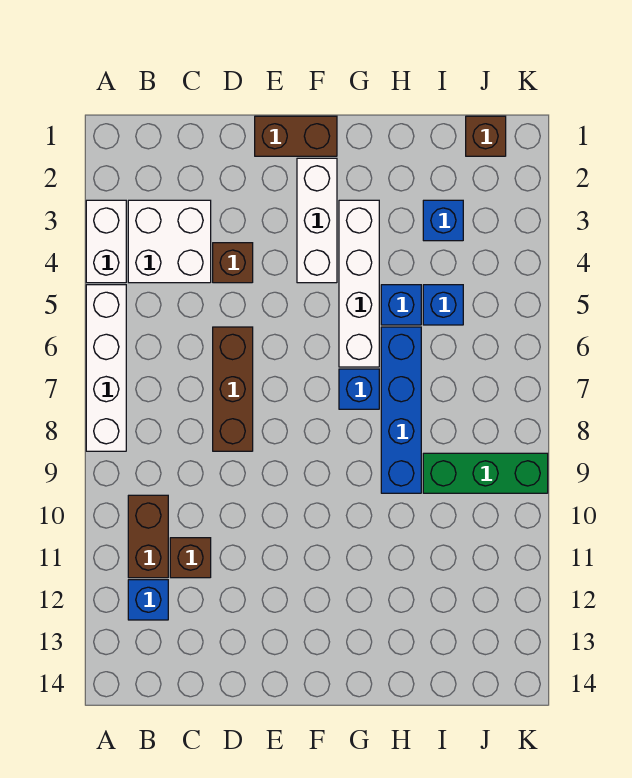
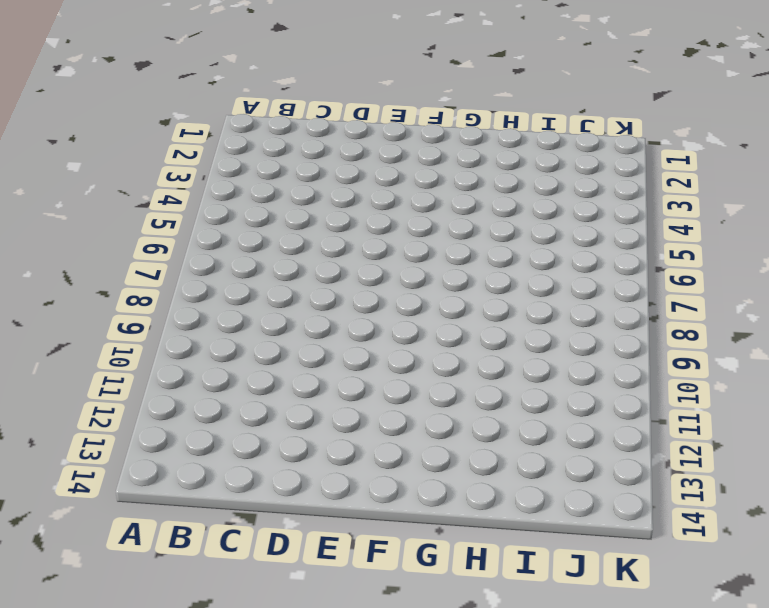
none -> white brick A3:A4 level 1
none -> white brick A5:A8 level 1
none -> white brick B3:C4 level 1

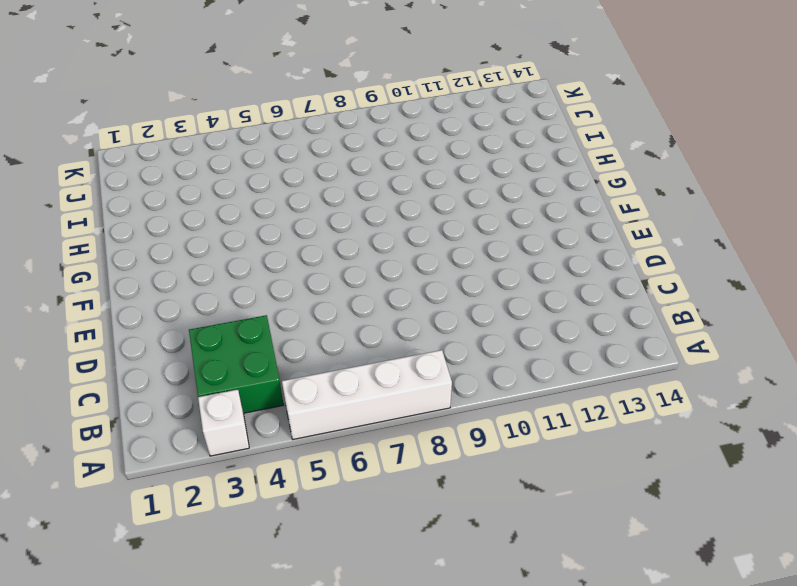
white brick A3 level 1 -> white brick A3:A4 level 1
green brick B3:C4 level 1 -> white brick B3:C4 level 1
none -> brown brick B10:B11 level 1
none -> blue brick B12 level 1
none -> brown brick C11 level 1

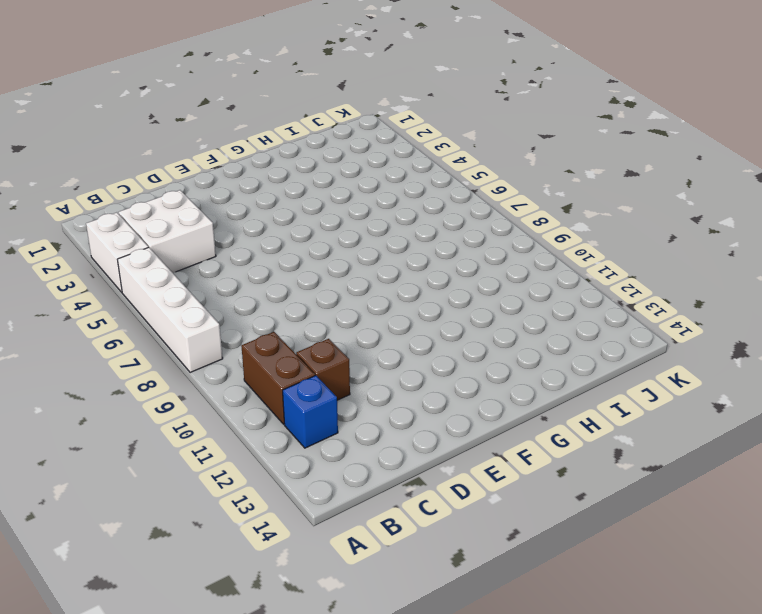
none -> brown brick D4 level 1
none -> brown brick D6:D8 level 1
none -> brown brick E1:F1 level 1

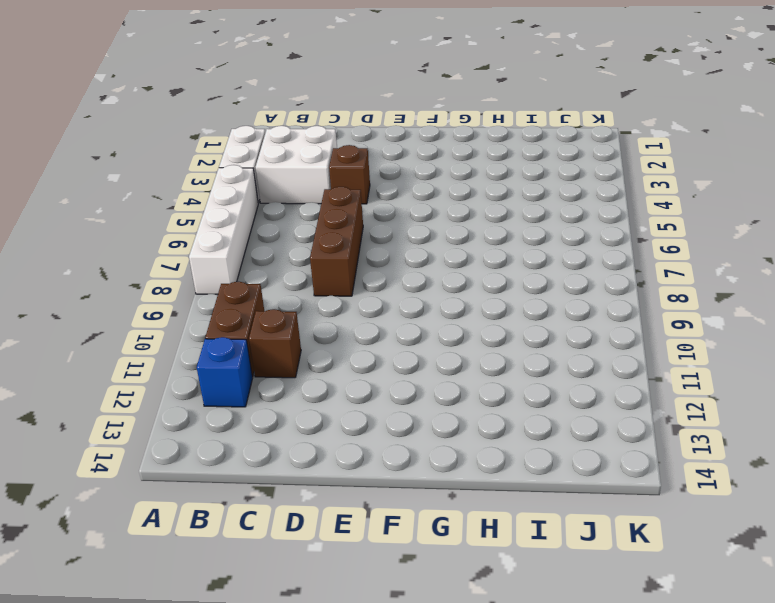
none -> brown brick E1:F1 level 1
none -> white brick F2:F4 level 1
none -> white brick G3:G6 level 1

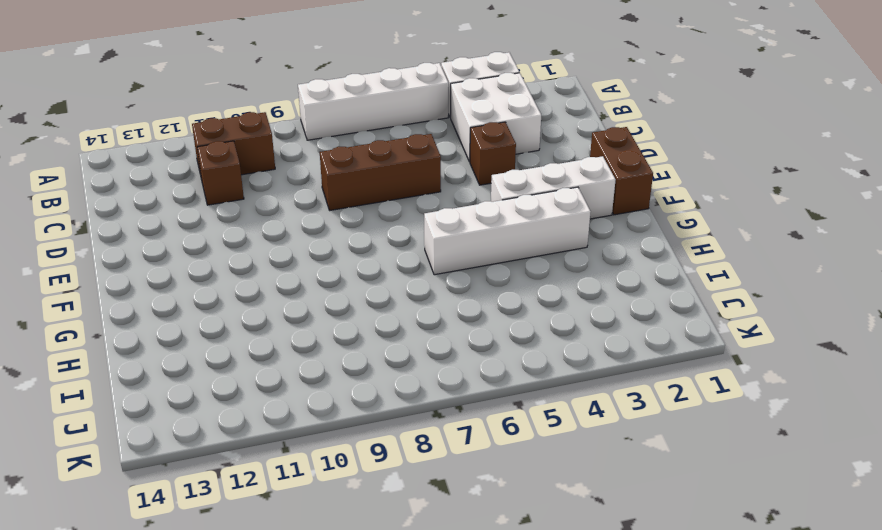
none -> blue brick B12 level 1
none -> blue brick G7 level 1
none -> blue brick H5 level 1

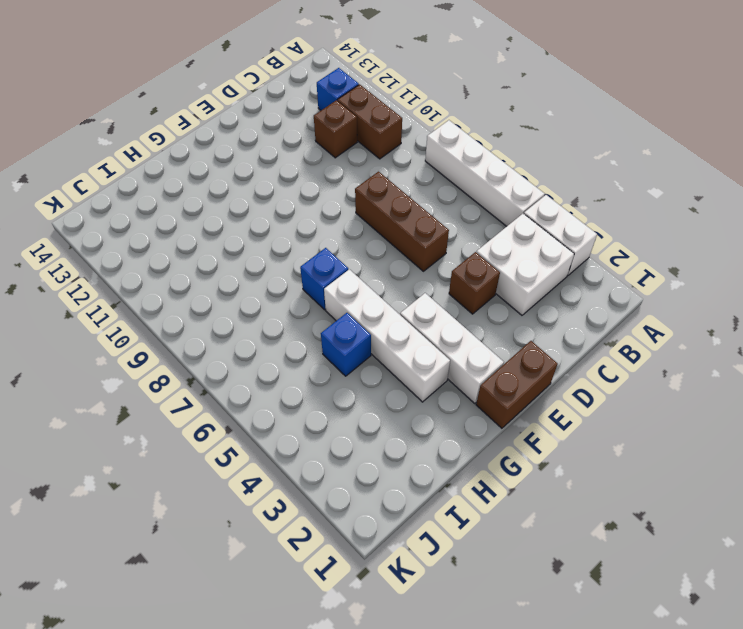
none -> blue brick H6:H9 level 1
none -> blue brick I3 level 1
none -> blue brick I5 level 1

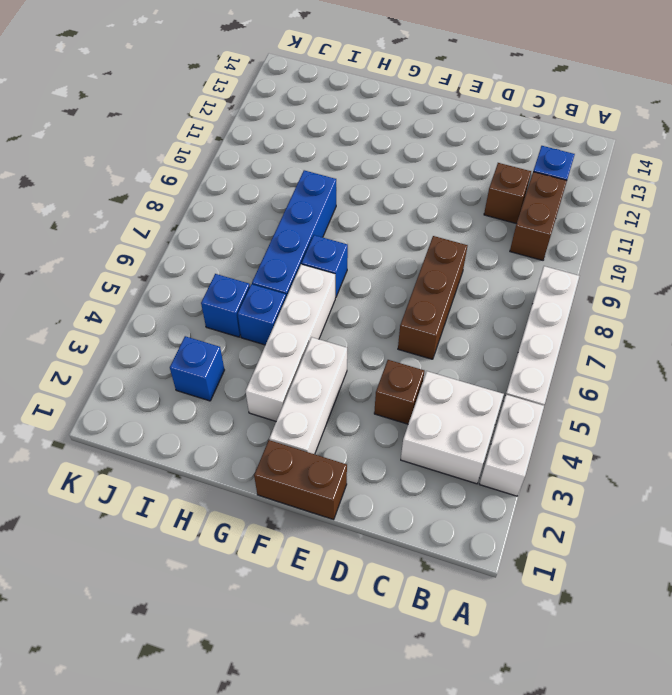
none -> green brick I9:K9 level 1
none -> brown brick J1 level 1

